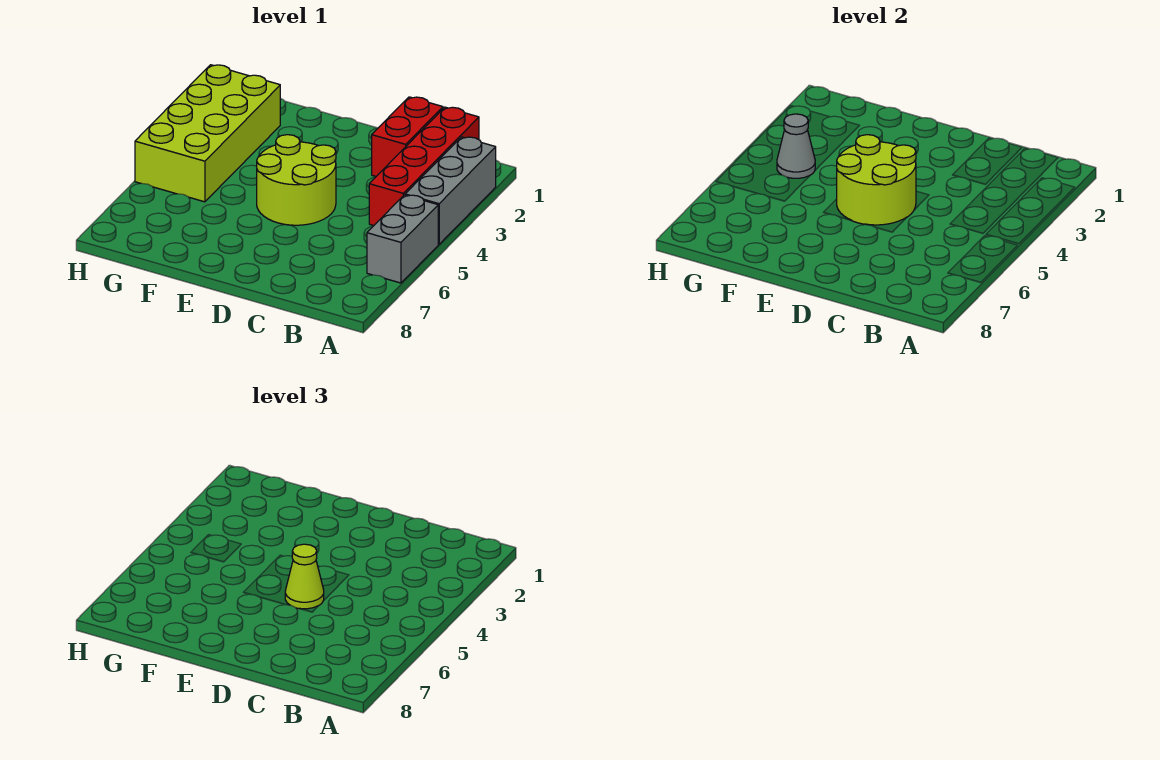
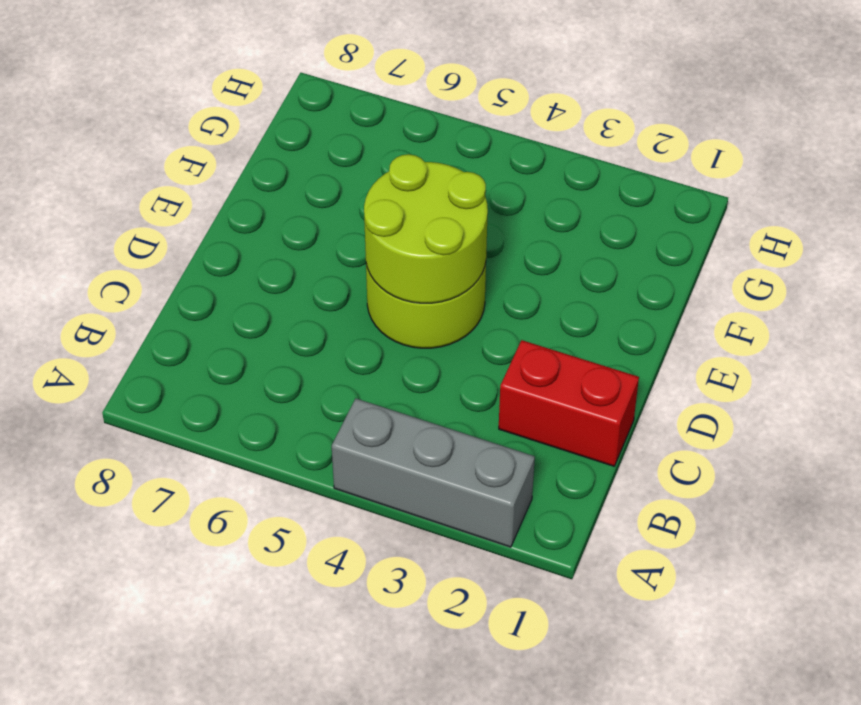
none -> grey brick A5:A6 level 1
none -> red brick B1:B4 level 1

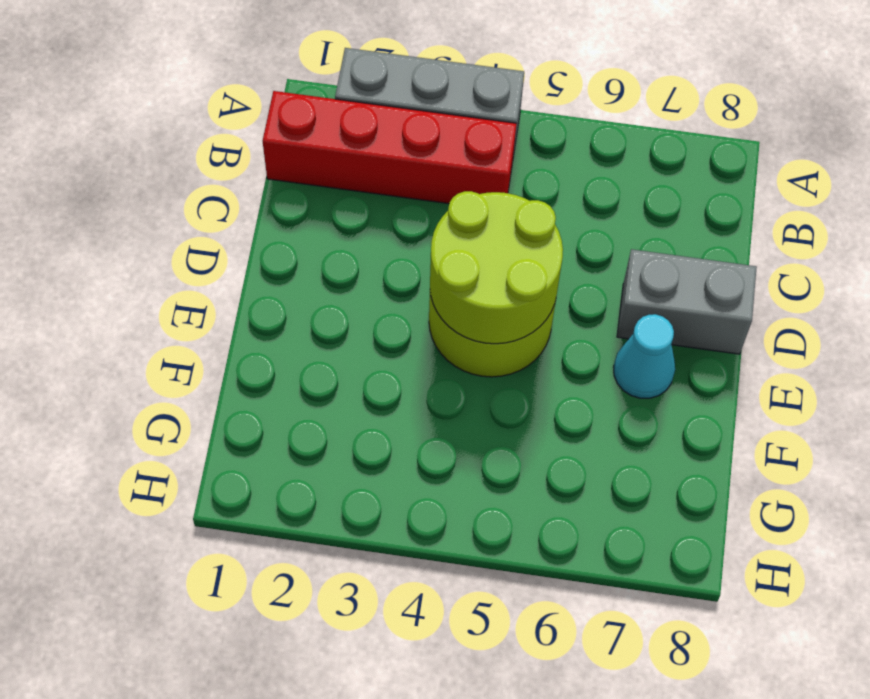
grey brick D7:D8 level 1 -> grey brick A5:A6 level 1
cyan cone E7 level 1 -> none
none -> red brick C1:C2 level 1
none -> lime brick G2:H5 level 1

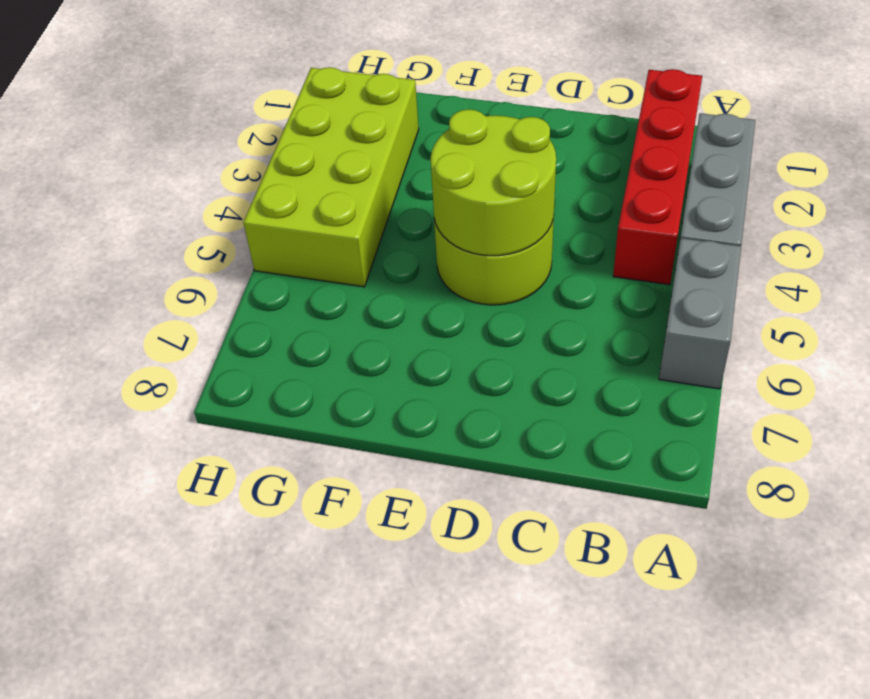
none -> red brick C1:C2 level 1
none -> grey cone G4 level 2

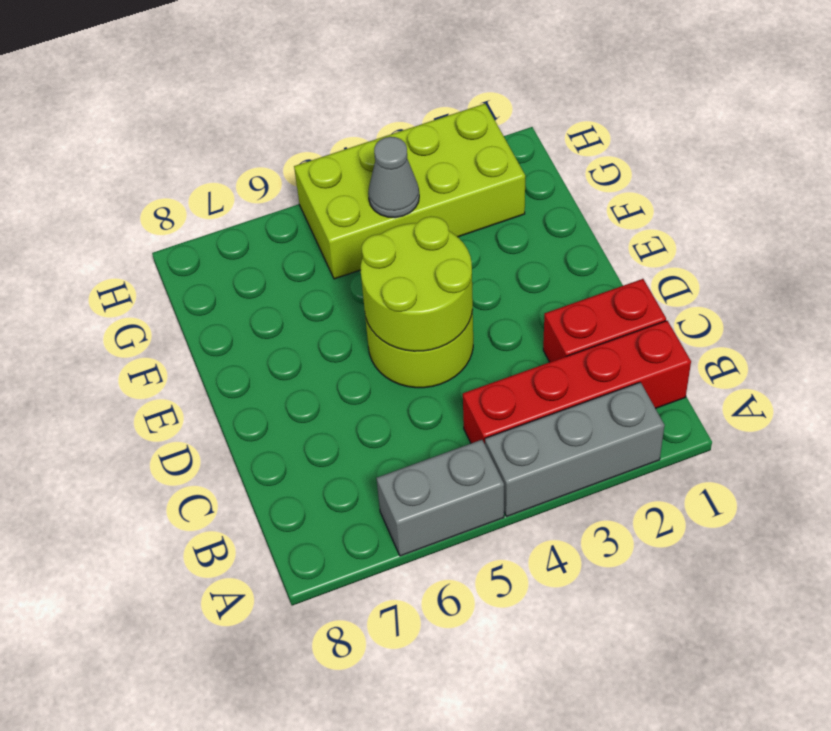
none -> lime cone D5 level 3

